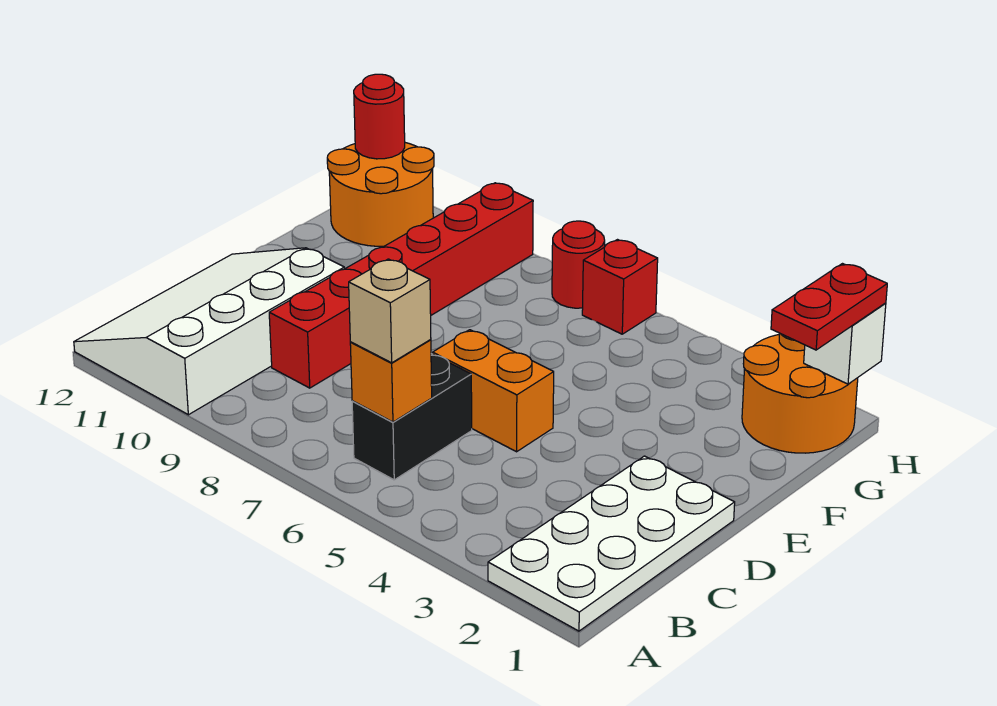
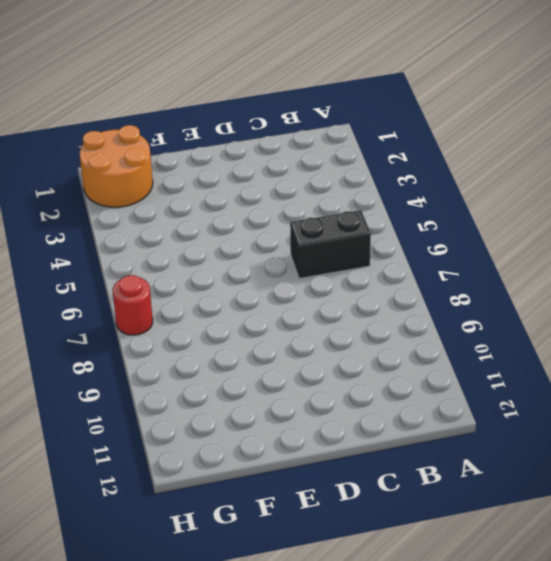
none -> white plate A1:D2 level 1
none -> white slope A10:D12 level 1 top 10
none -> red brick C9:H9 level 1

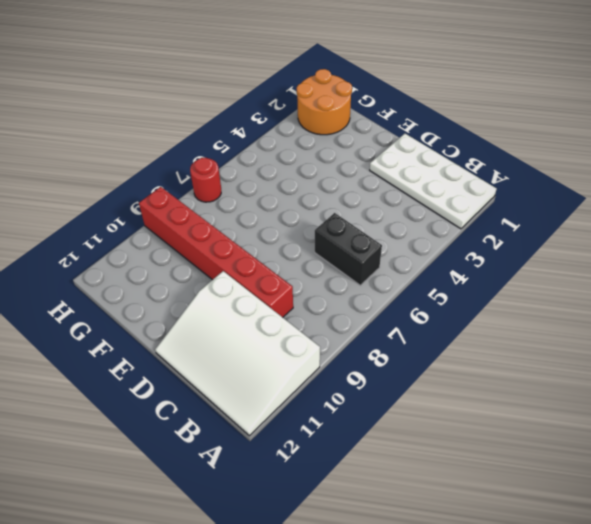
none -> orange brick D5:D6 level 1
none -> orange round brick G11:H12 level 1
none -> red brick H6 level 1

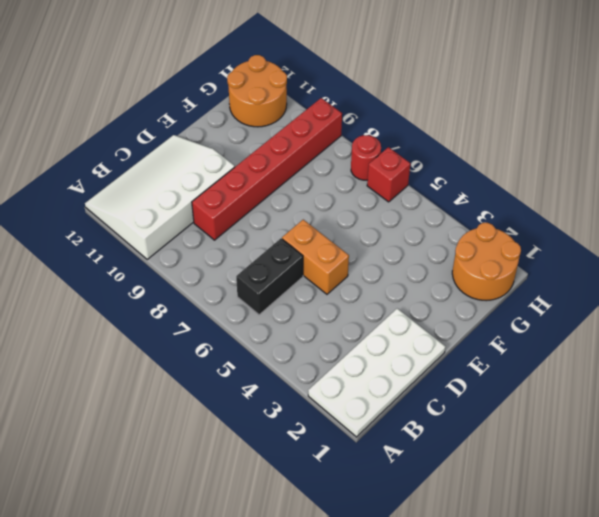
none -> orange brick B6 level 2
none -> white brick H1 level 2
none -> red round brick H12 level 2

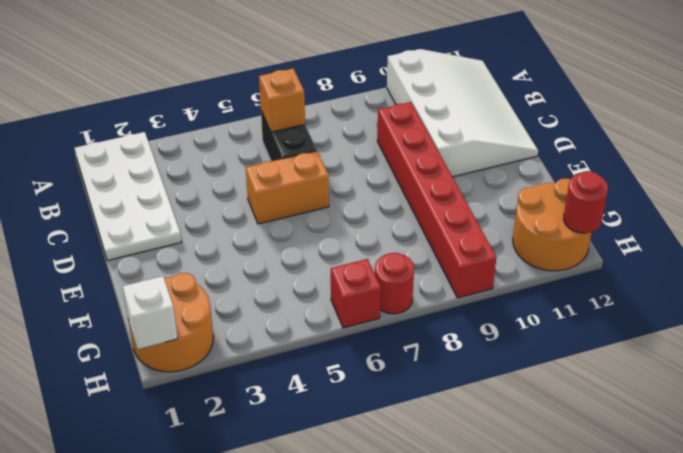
none -> tan brick B6 level 3
none -> red plate G1:H1 level 3

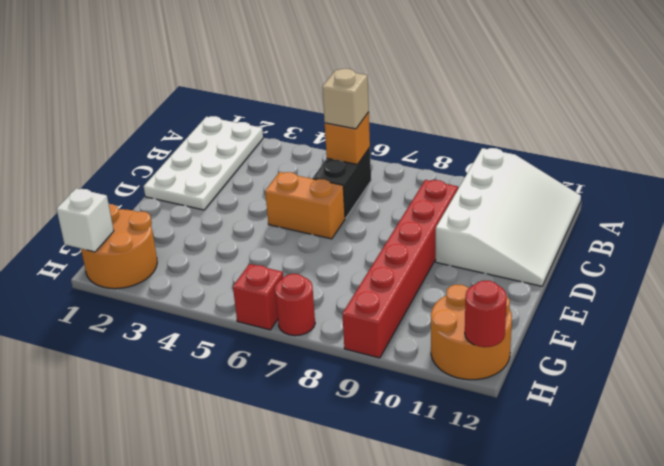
none -> red plate G1:H1 level 3

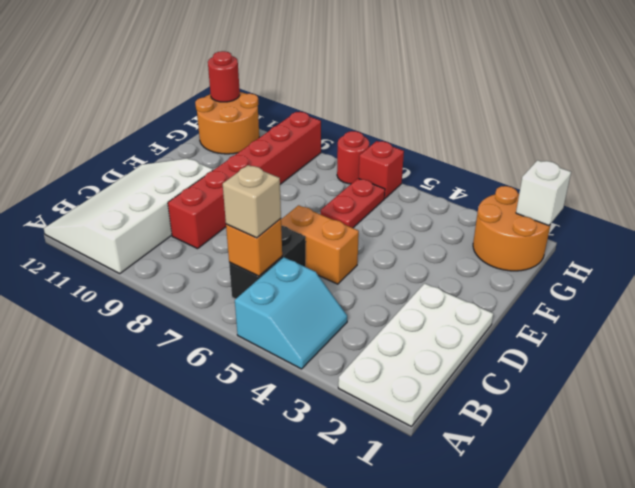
cyan slope A4:B5 level 1 top 5 -> none
red plate F6:G6 level 1 -> red plate G1:H1 level 3

